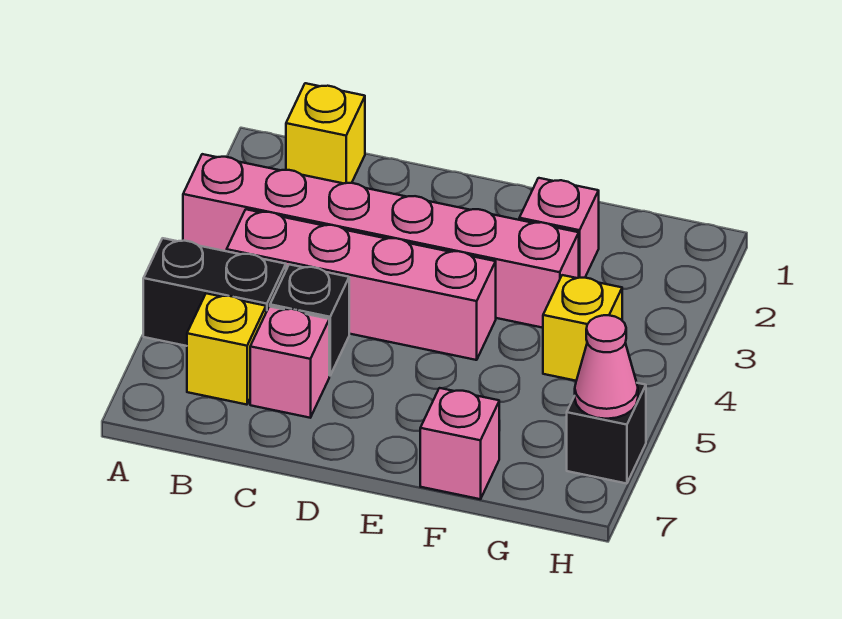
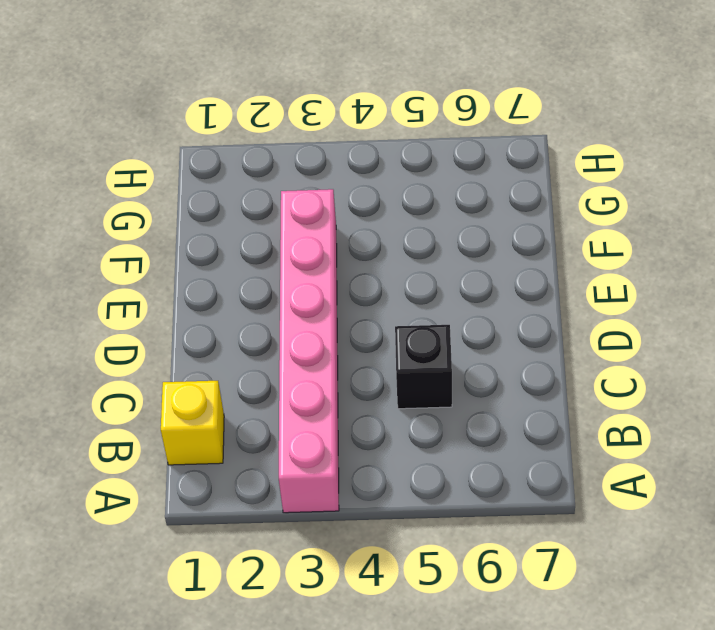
none -> black brick A5:B5 level 1
none -> pink brick B4:E4 level 1
none -> yellow brick B6 level 1

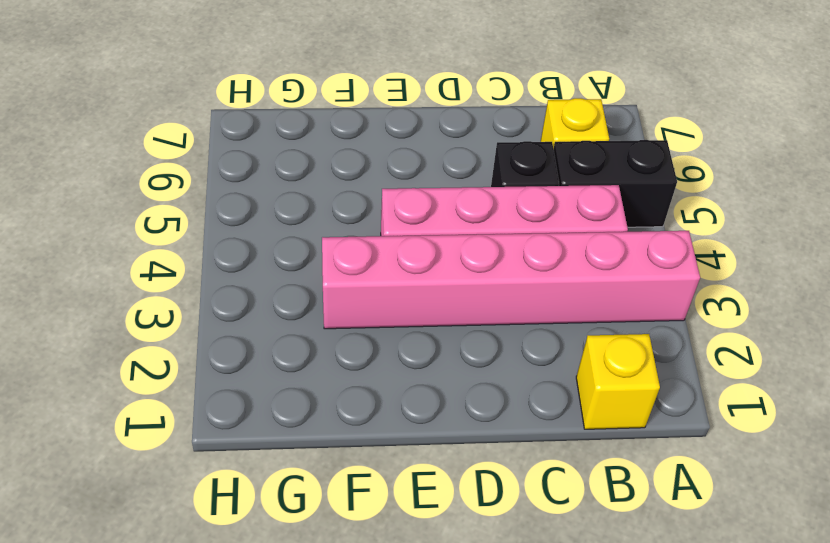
none -> pink brick C6 level 1
none -> pink brick F2 level 1
none -> pink brick F7 level 1

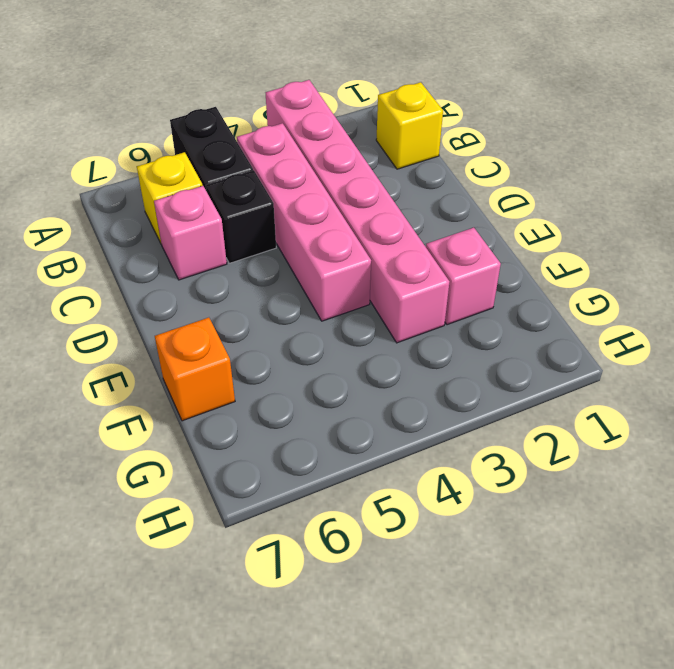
orange brick F7 level 1 -> pink brick F7 level 1
none -> yellow brick G4 level 1
none -> black brick H6 level 1
none -> pink cone H6 level 2

